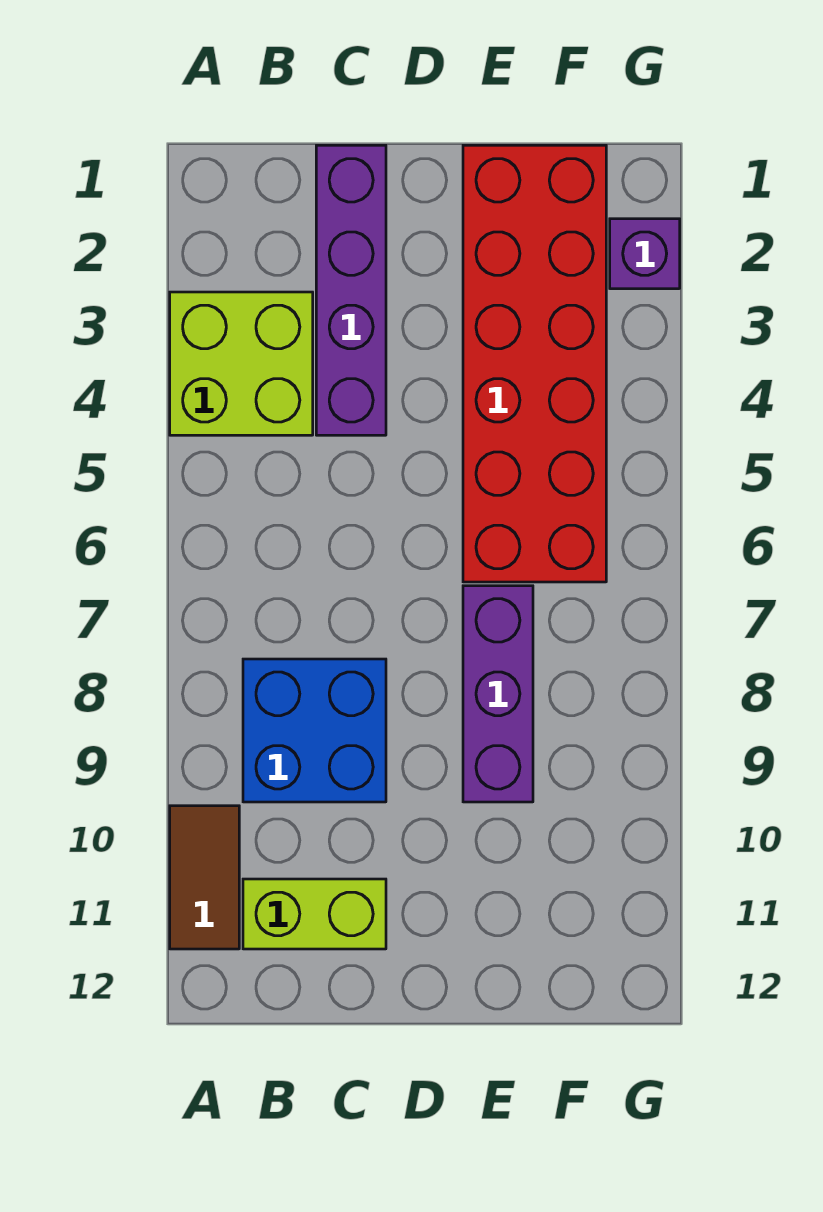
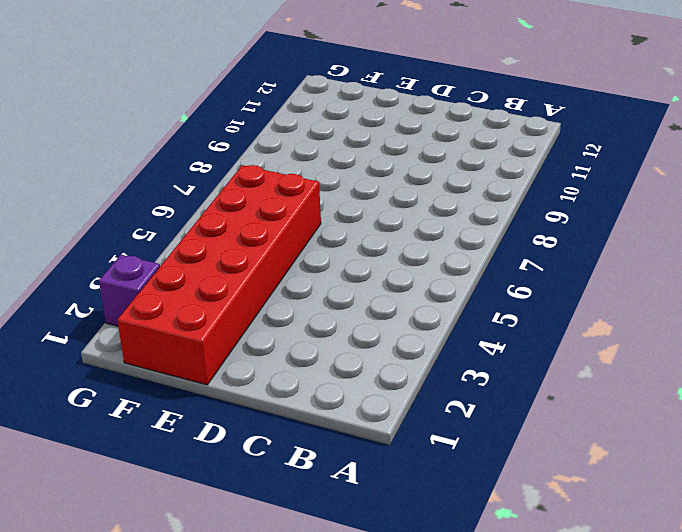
none -> lime brick A3:B4 level 1
none -> brown tile A10:A11 level 1

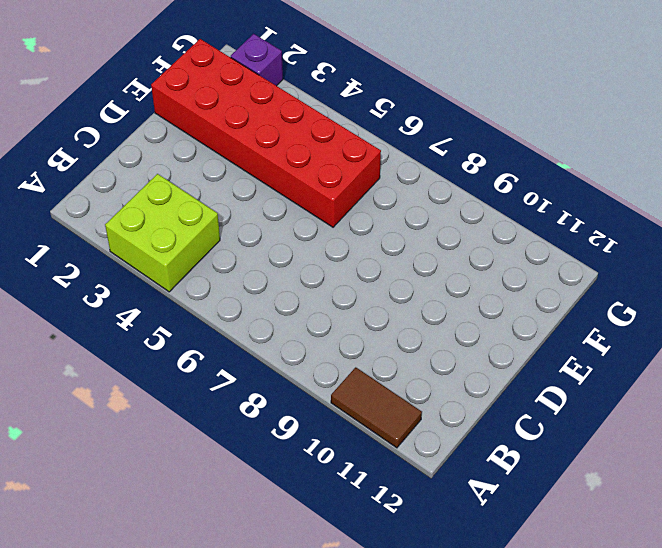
none -> blue brick B8:C9 level 1
none -> lime brick B11:C11 level 1

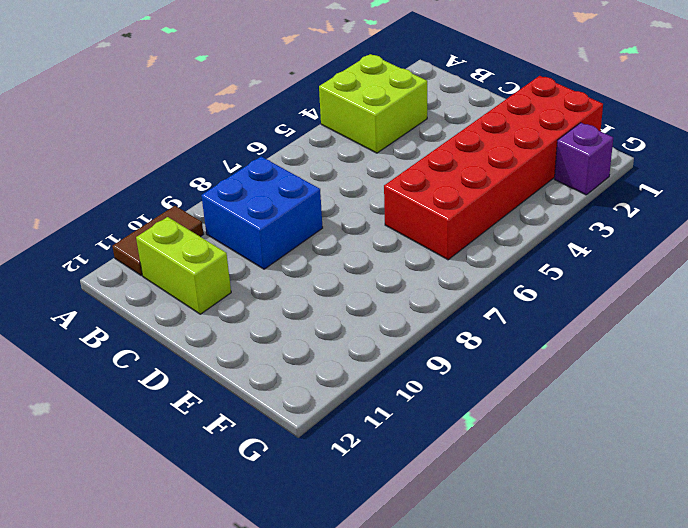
none -> purple brick C1:C4 level 1
none -> purple brick E7:E9 level 1

